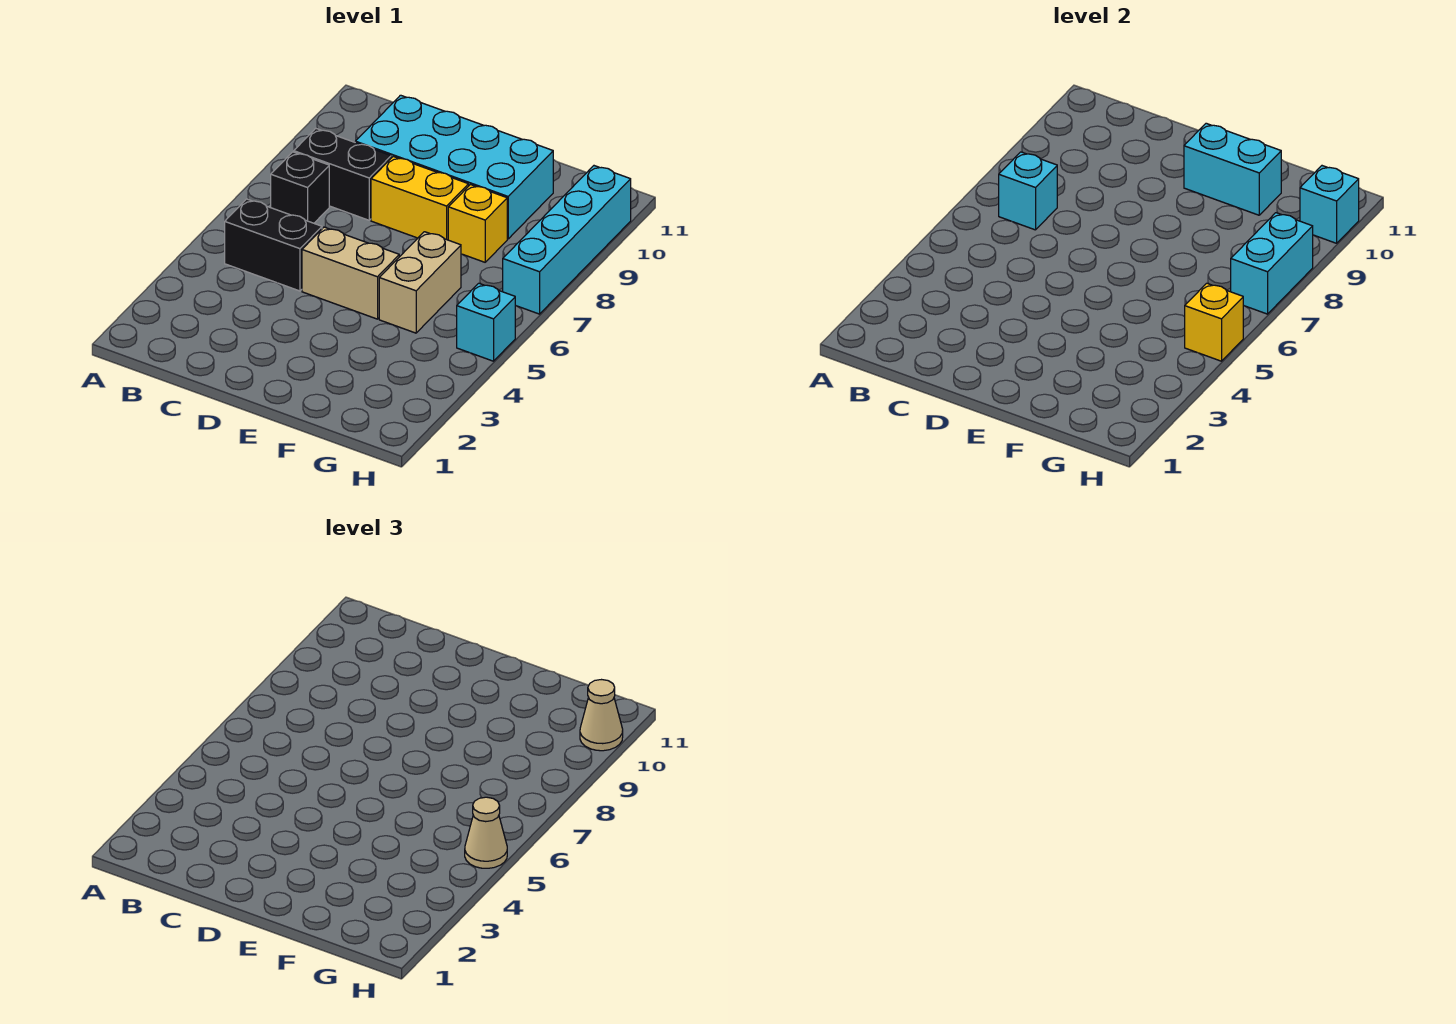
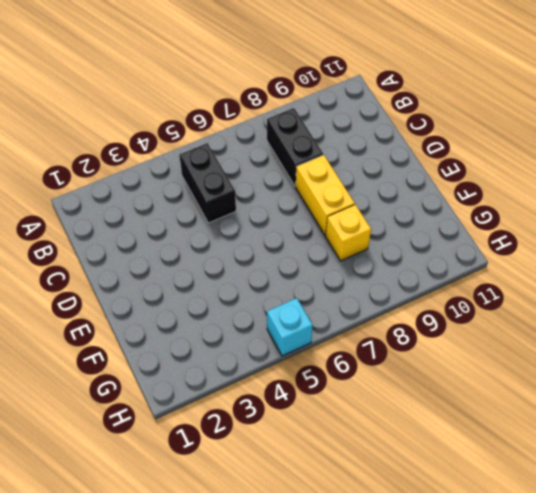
none -> black brick B7 level 1
none -> cyan brick C9:F10 level 1
none -> tan brick D5:E5 level 1

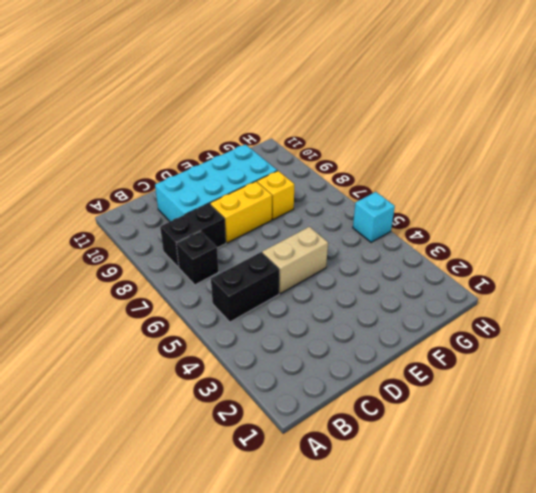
none -> tan brick F5:F6 level 1
none -> cyan brick H7:H10 level 1
none -> cyan brick B7 level 2

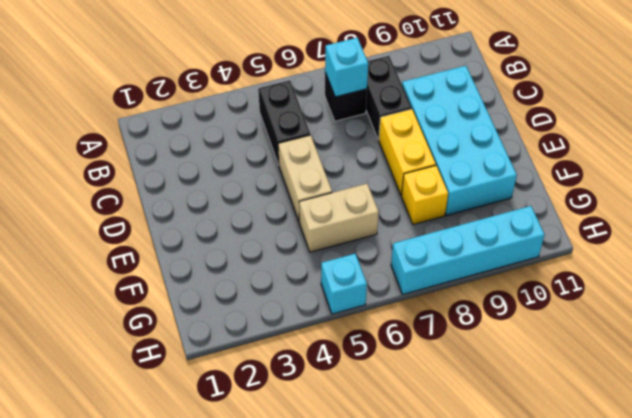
none -> cyan brick E10:F10 level 2
none -> yellow brick H5 level 2
none -> cyan brick H7:H8 level 2

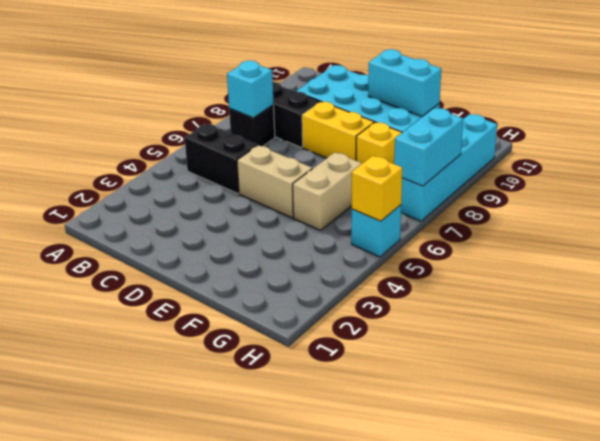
none -> cyan brick H10 level 2
none -> tan cone H5 level 3
none -> tan cone H10 level 3

